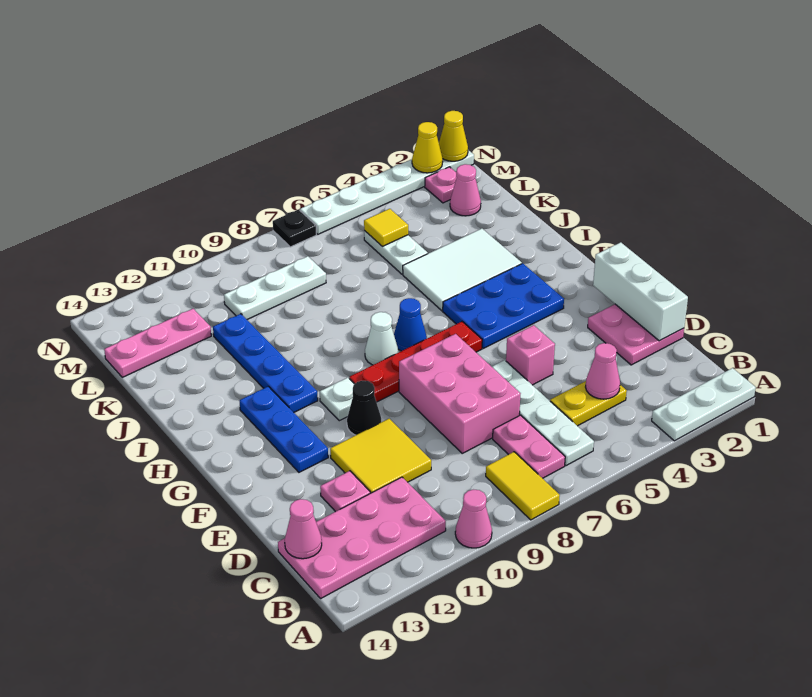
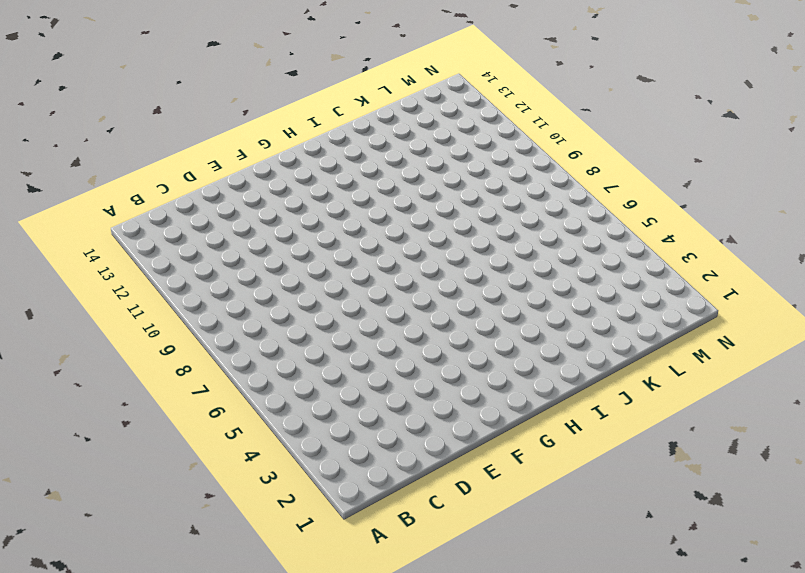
none -> white plate A1:A3 level 1
none -> yellow tile A8:B8 level 1
none -> pink cone A10 level 1
none -> white plate B6:E6 level 1

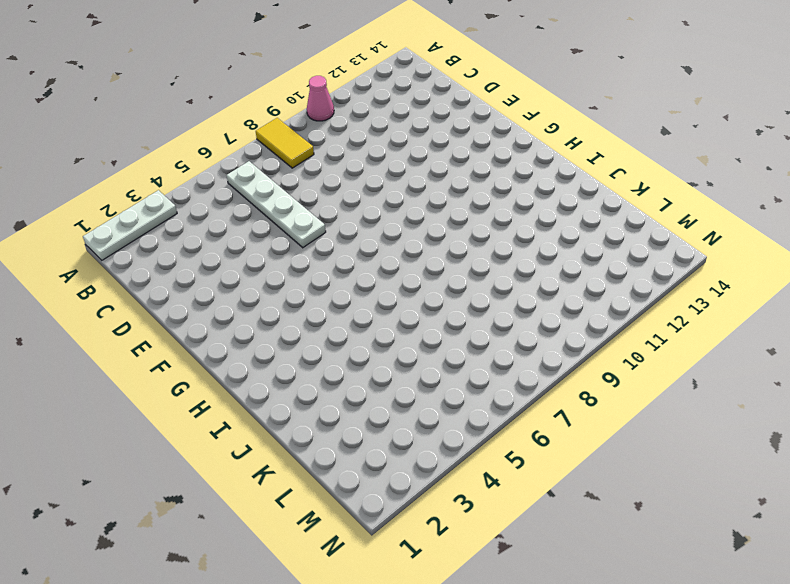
none -> pink plate B7:C7 level 1
none -> pink plate B11:C14 level 1
none -> yellow plate C4:C5 level 1
none -> pink plate D1:E2 level 1

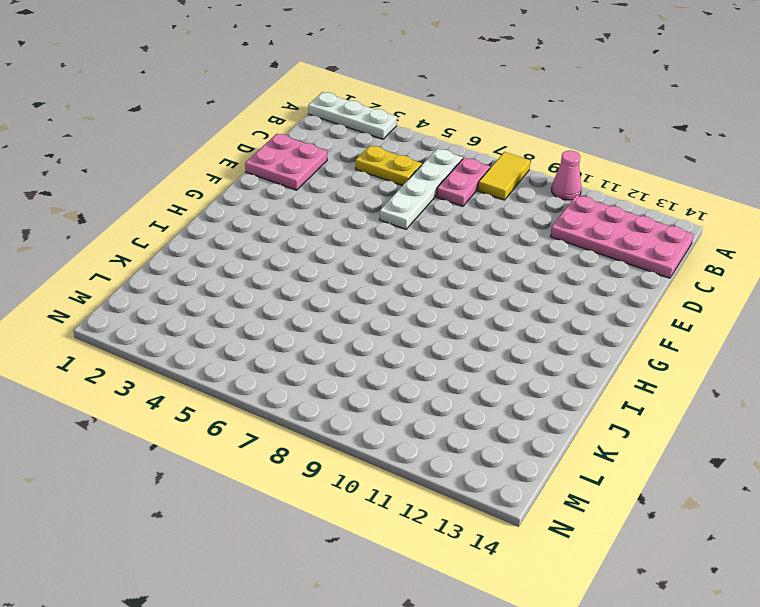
none -> pink brick D7:F8 level 1
none -> yellow tile D10:E11 level 1
none -> pink plate D12 level 1
none -> pink brick E5 level 1

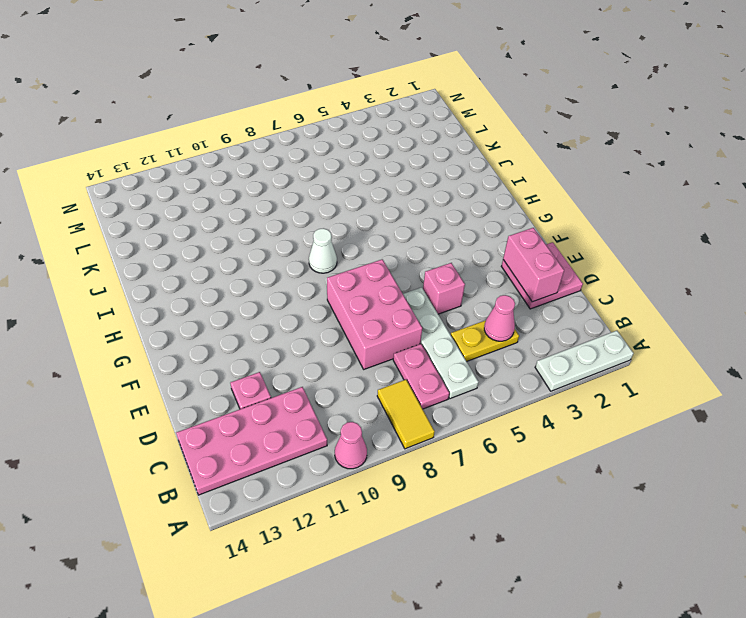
pink brick D2:E2 level 2 -> none
none -> yellow tile D10:E11 level 1
none -> black cone F10 level 1
none -> blue plate F12:H12 level 1
none -> blue plate G3:H5 level 1

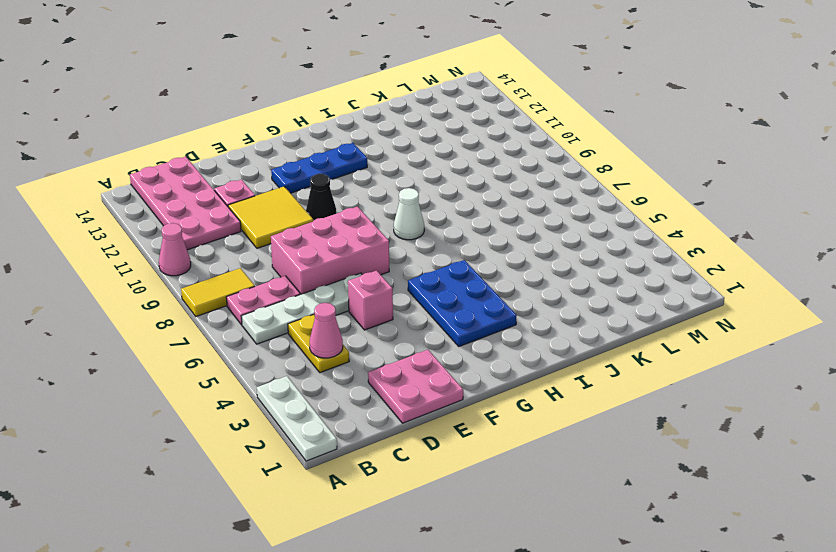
none -> red plate G6:G9 level 1
none -> white plate G10 level 1
none -> blue cone H7 level 1
none -> blue plate H11:K11 level 1

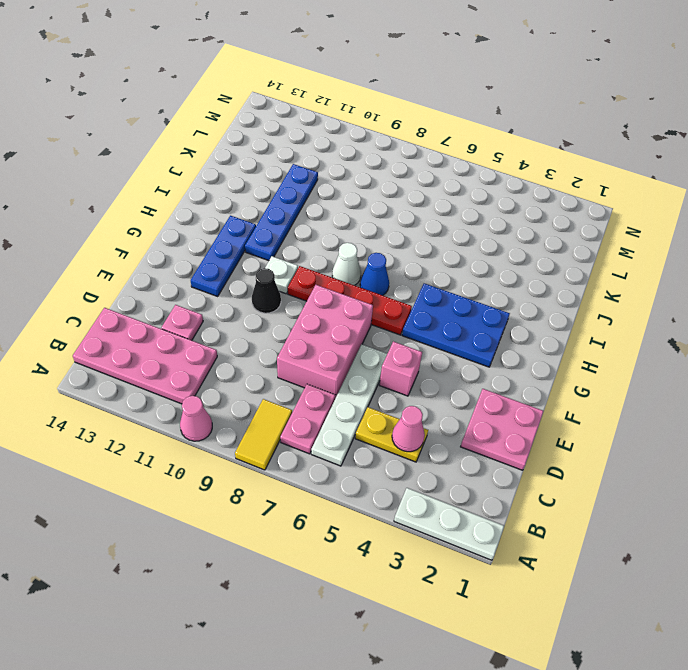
none -> yellow tile D10:E11 level 1
none -> white tile I3:J5 level 1
none -> white plate K5:L5 level 1
none -> pink cone L2 level 1

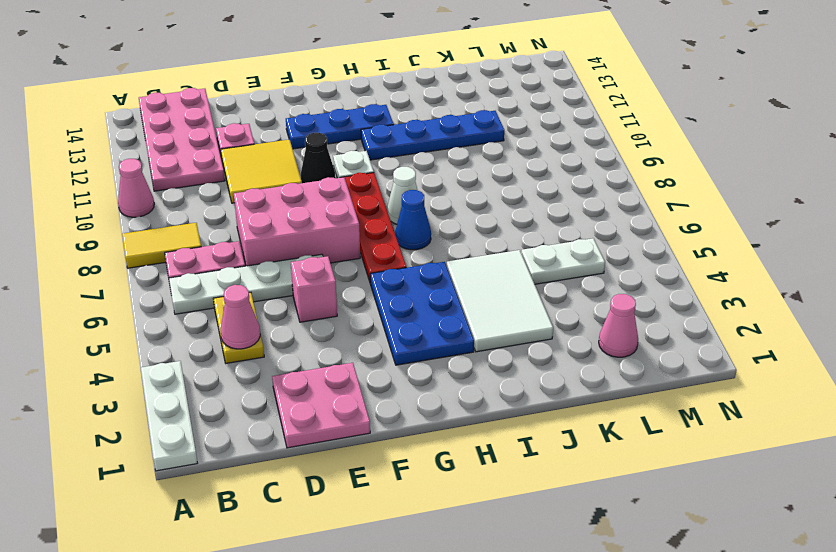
none -> white plate L8:L10 level 1
none -> pink plate L12:L14 level 1
none -> pink plate M2 level 1
none -> white plate N1:N6 level 1

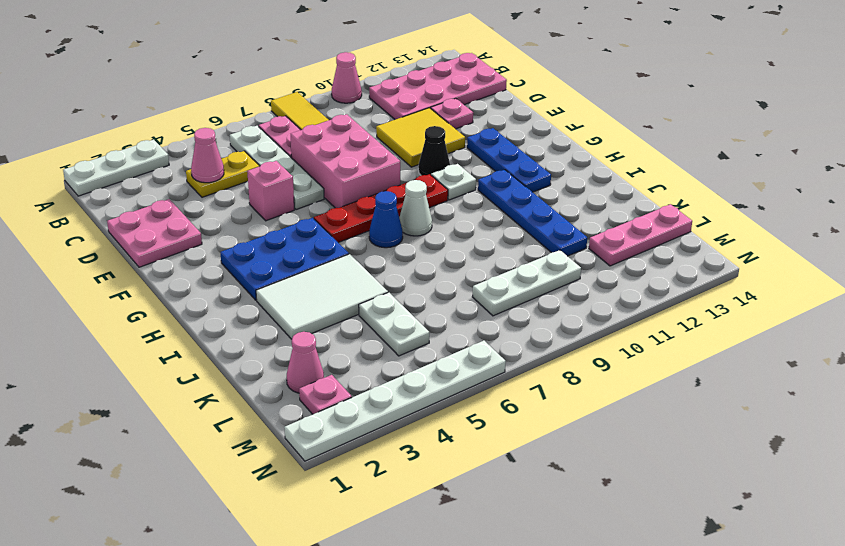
none -> black plate N7 level 1
none -> pink cone C14 level 2
none -> white brick D1:F1 level 2
none -> yellow tile L5 level 2

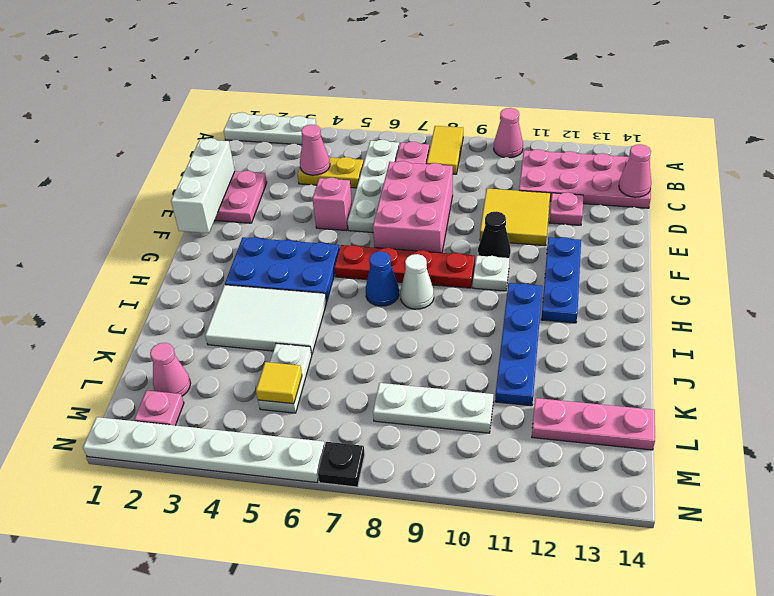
none -> yellow cone N1 level 2
none -> yellow cone N2 level 2

